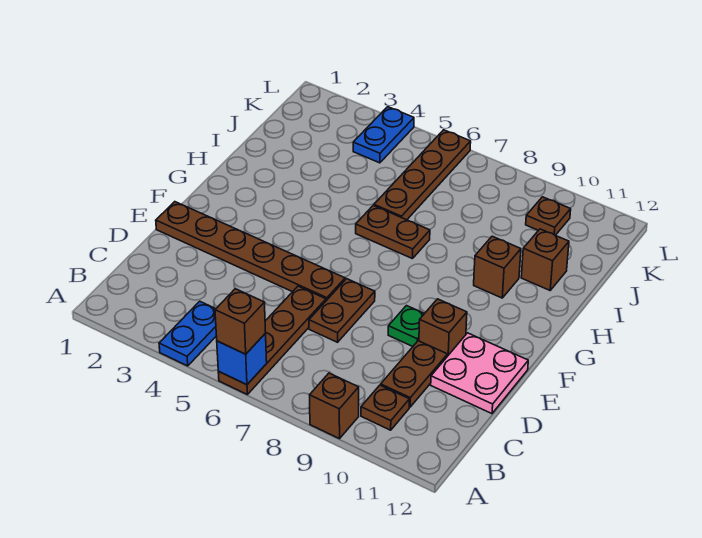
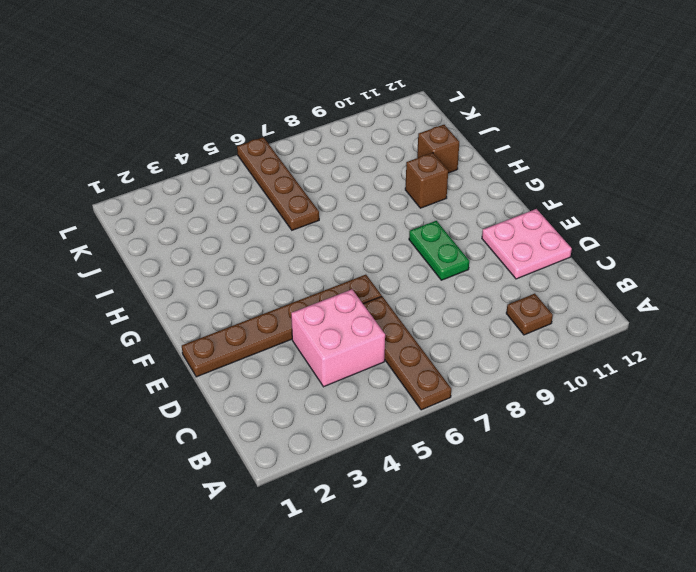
pink brick C4:D5 level 1 -> none
green plate E9:F9 level 1 -> green plate E9 level 1
none -> blue plate A4:B4 level 1
none -> brown brick A9 level 1
none -> brown plate C10:D10 level 1

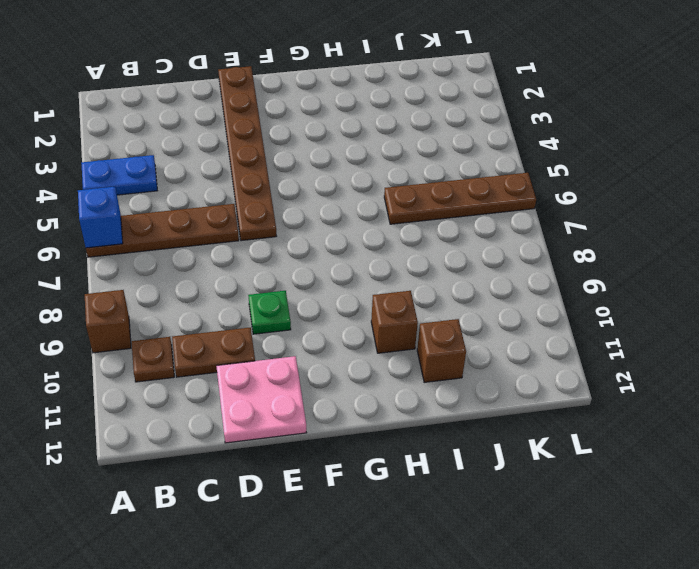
none -> brown plate D7:E7 level 1
none -> brown brick E10 level 1
none -> brown plate H6:H7 level 1

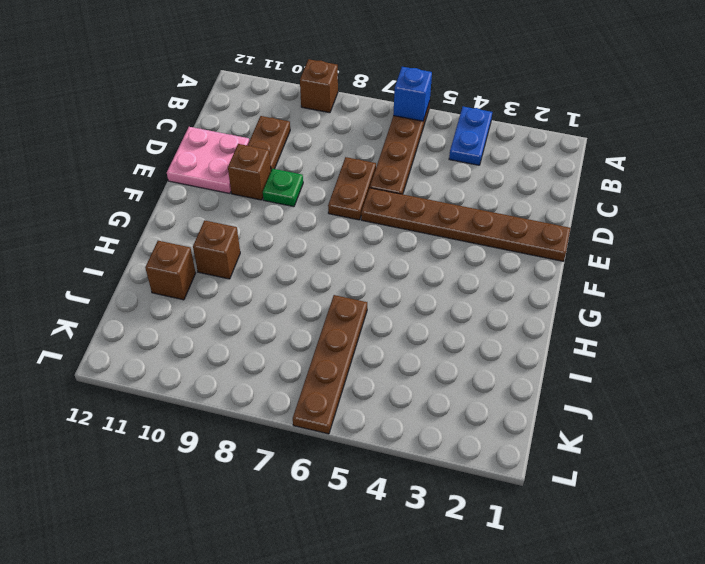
none -> brown plate B10 level 1
none -> brown plate H6:H7 level 1
none -> blue plate K4:L4 level 1

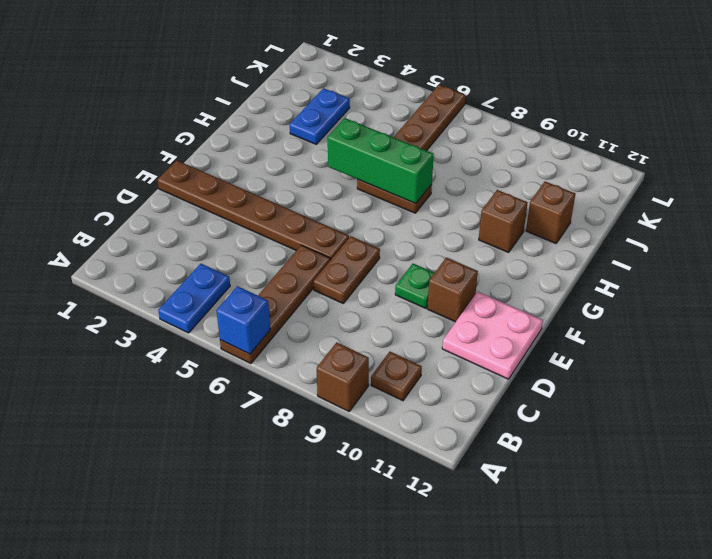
green brick H5:H7 level 2 -> none
blue plate I3:J3 level 1 -> blue plate K4:L4 level 1
none -> brown plate C10:D10 level 1
none -> brown plate K10 level 1
none -> brown brick A6 level 3

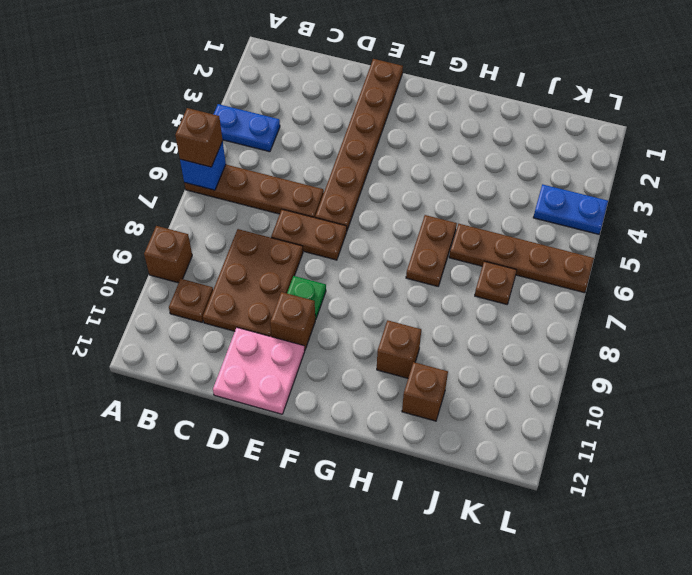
brown plate C8:D10 level 1 -> brown plate C10:D10 level 1
brown plate J7 level 1 -> brown plate K10 level 1

